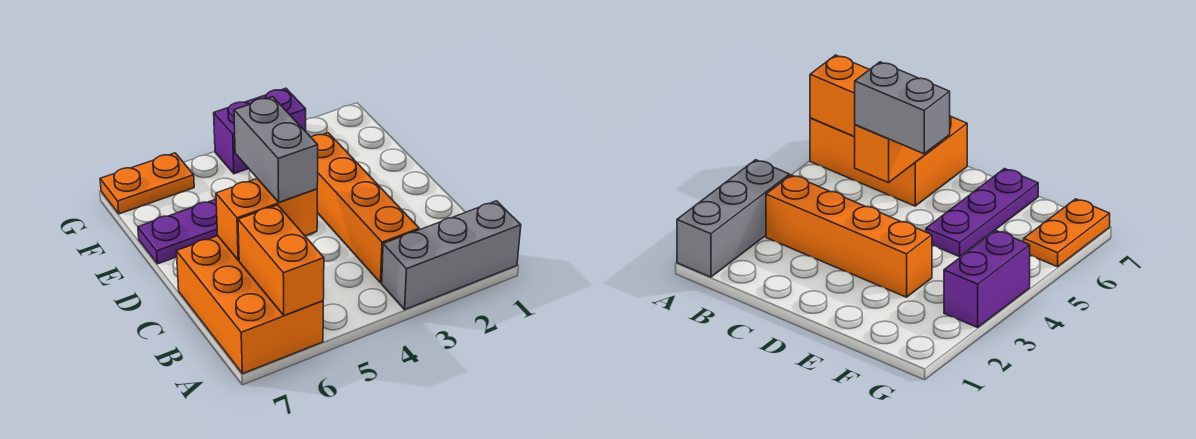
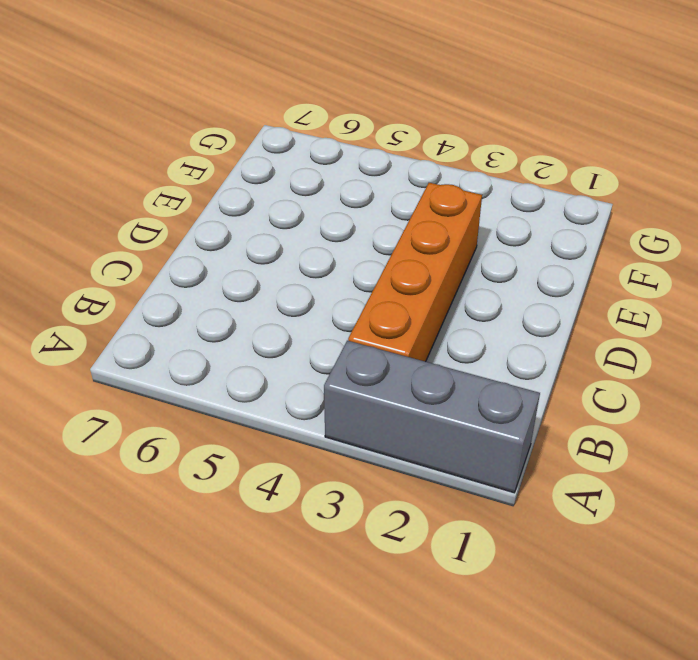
none -> orange brick A6:C7 level 1
none -> purple plate E5:E7 level 1

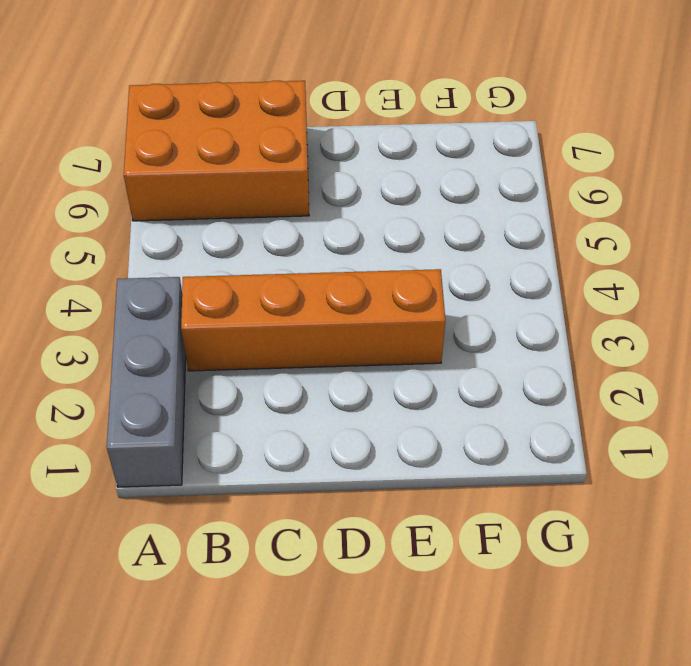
none -> purple plate E5:E7 level 1
none -> purple brick G3:G4 level 1

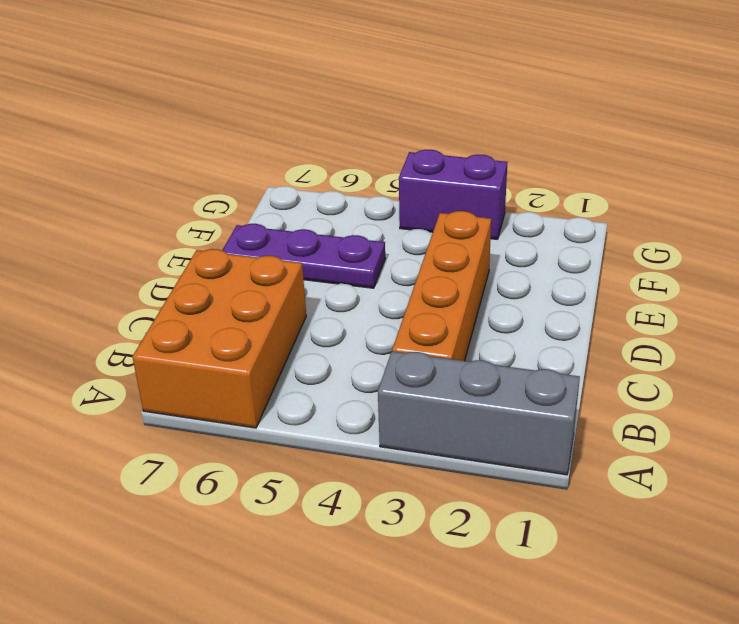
none -> orange plate G6:G7 level 1
none -> orange brick A6:B6 level 2

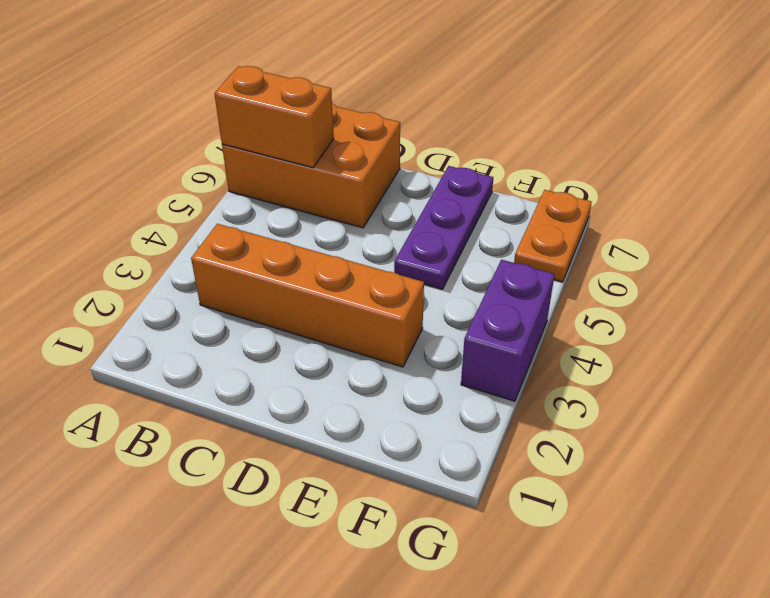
none -> grey brick A1:A3 level 1
none -> orange brick C5:C6 level 2

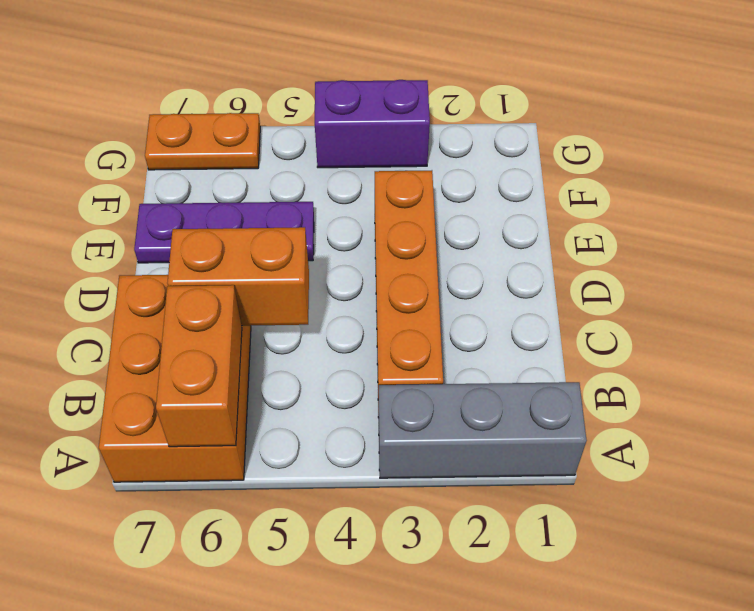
none -> grey brick C5:D5 level 3

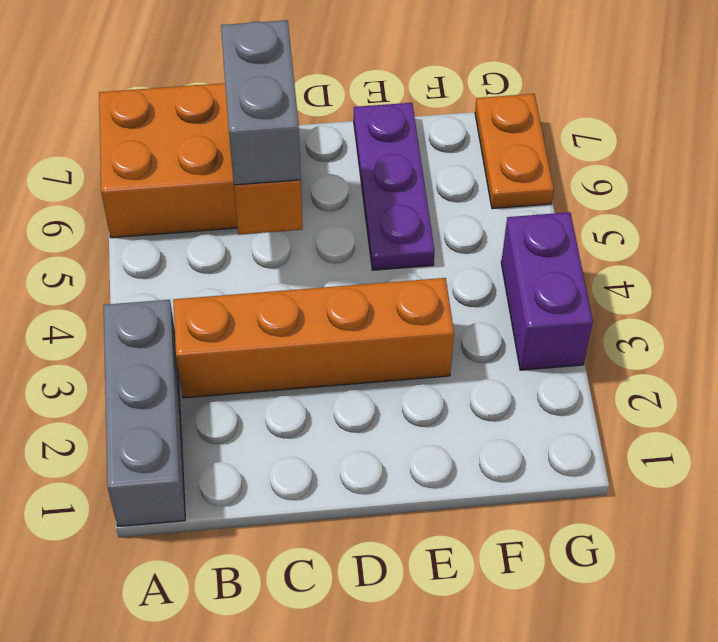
grey brick C5:C6 level 3 -> grey brick C5:D5 level 3
none -> orange brick A6:B6 level 2

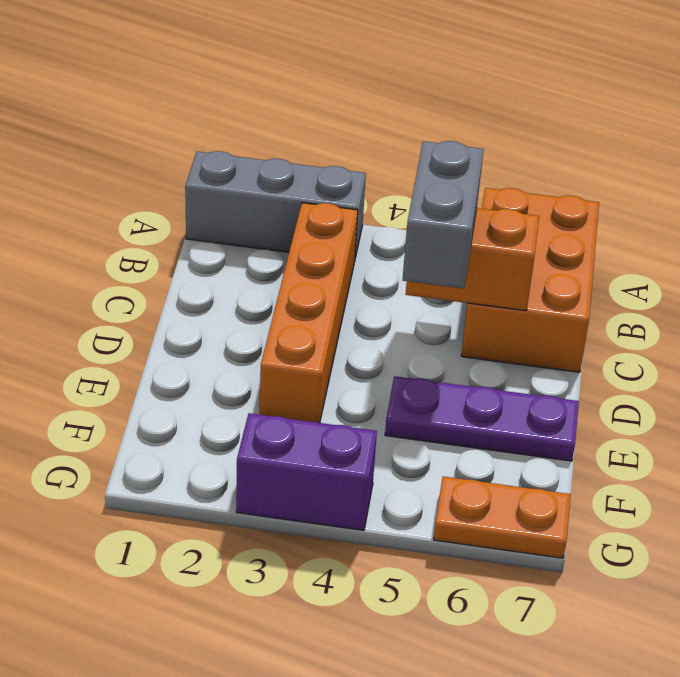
none -> orange brick A6:B6 level 2

